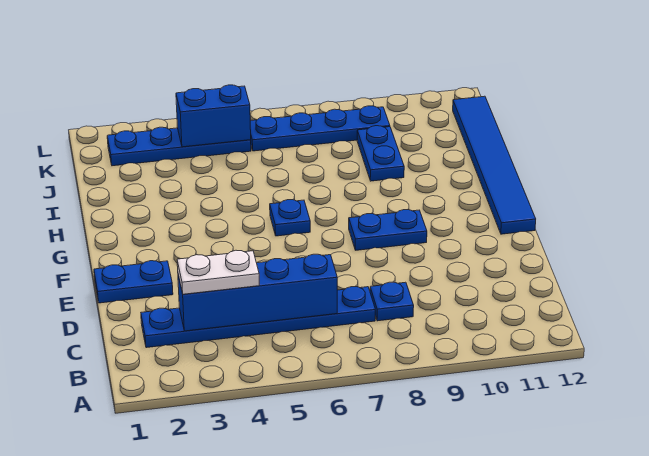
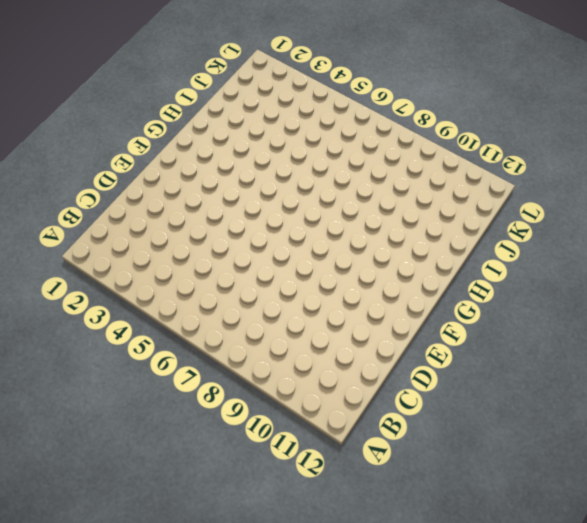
none -> blue plate C2:C7 level 1
none -> blue plate C8 level 1
none -> blue plate E1:E2 level 1

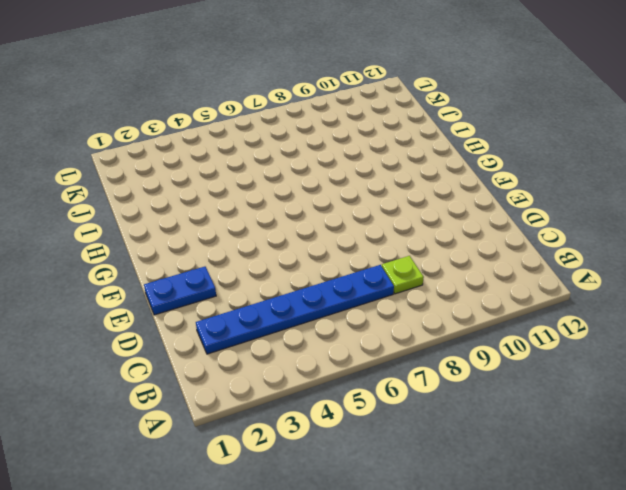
lime plate C8 level 1 -> blue plate C8 level 1
none -> blue plate F8:F9 level 1
none -> blue tile F12:K12 level 1
none -> blue plate G6 level 1

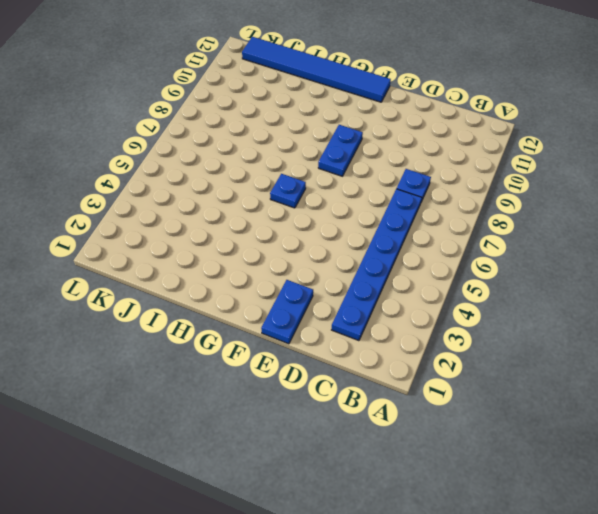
none -> blue plate I9:J9 level 1
none -> blue plate K2:K5 level 1
none -> blue plate K6:K9 level 1

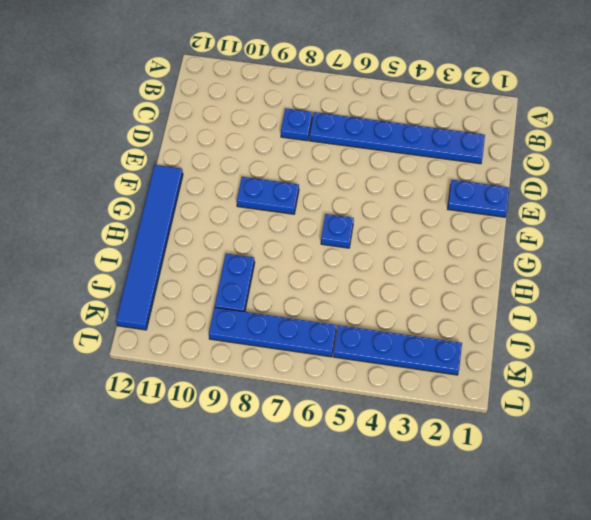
none -> blue brick C3:C6 level 2
none -> blue brick K4:K5 level 2
none -> white plate C3:C4 level 3

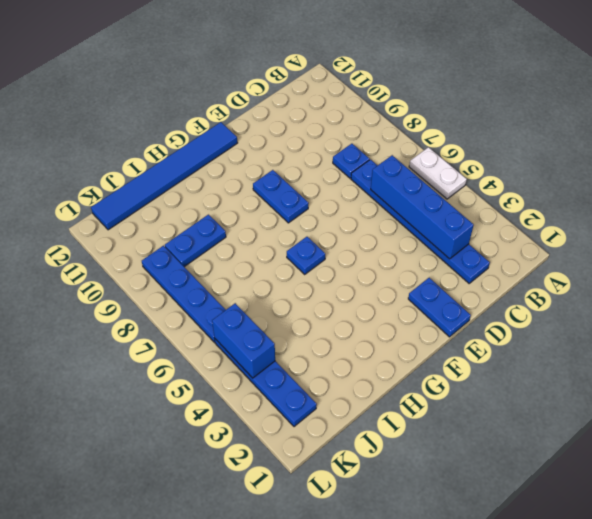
white plate A5:A6 level 1 -> white plate C3:C4 level 3

